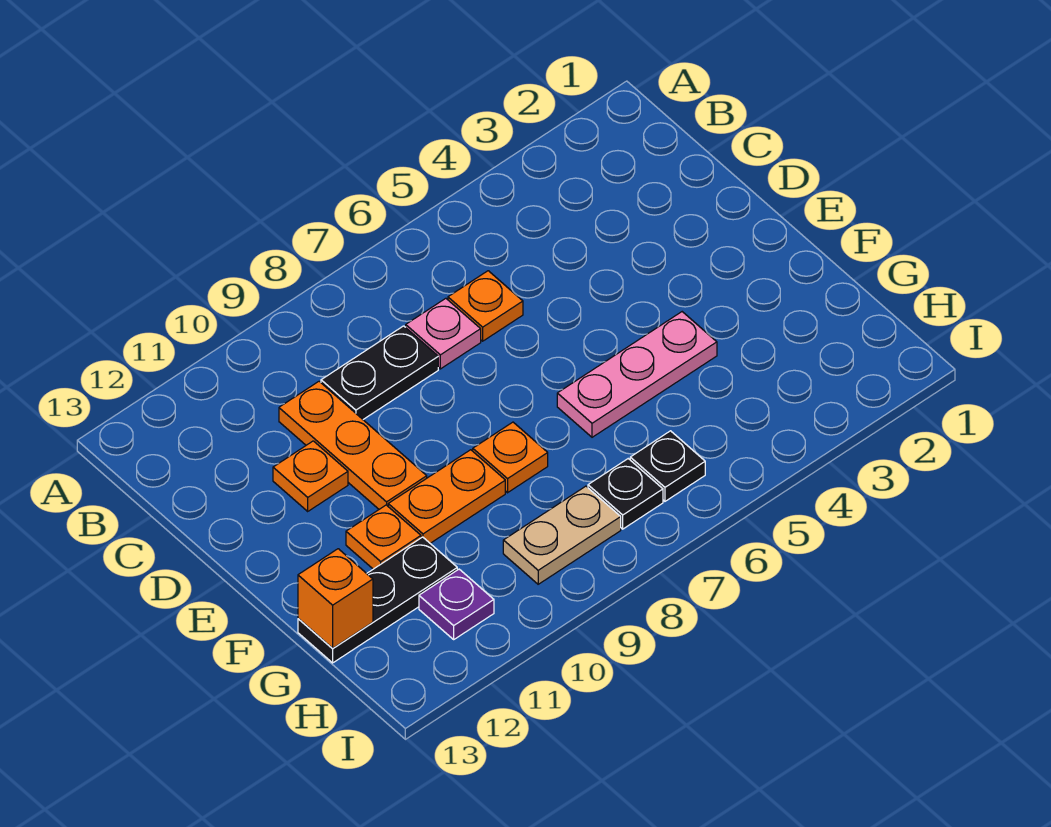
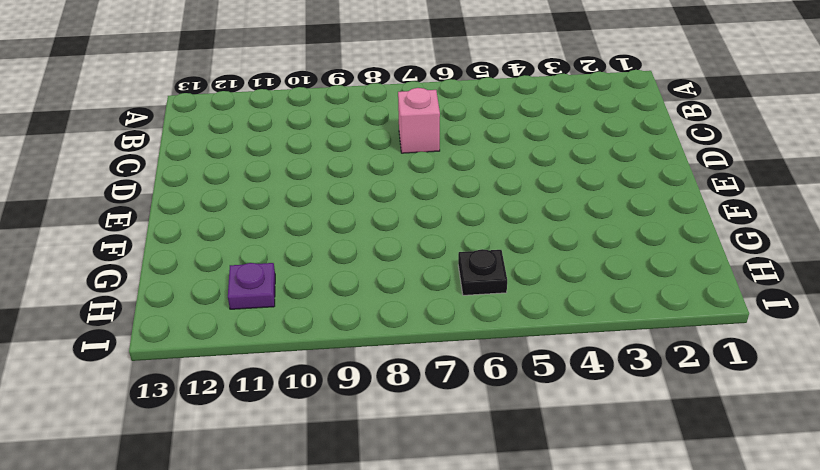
pink brick C7 level 1 -> pink plate C7 level 1
none -> orange plate C6 level 1
none -> black plate C8:C9 level 1
none -> orange plate C10:E10 level 1

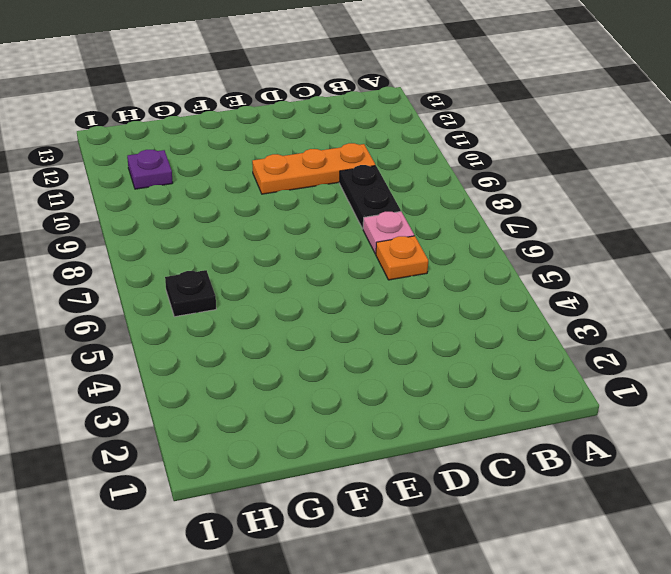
none -> orange plate D11 level 1
none -> pink plate F4:F6 level 1
none -> orange plate F8 level 1

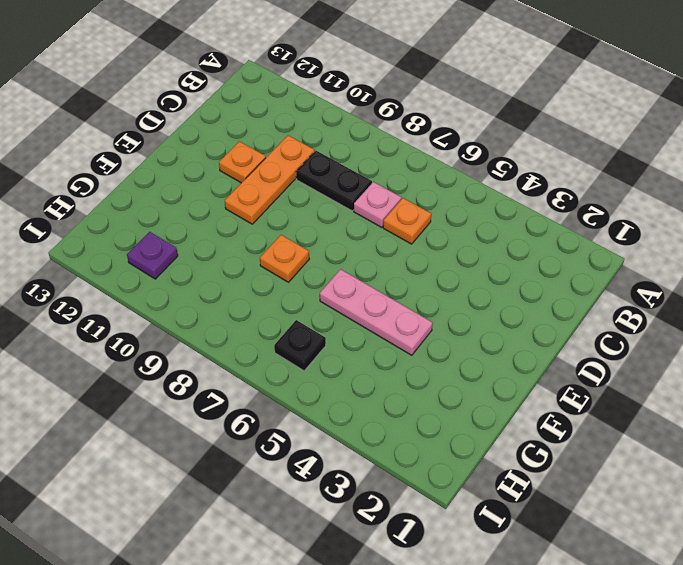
none -> orange plate F9:F10 level 1
none -> orange plate F11 level 1
none -> black plate G11:G13 level 1

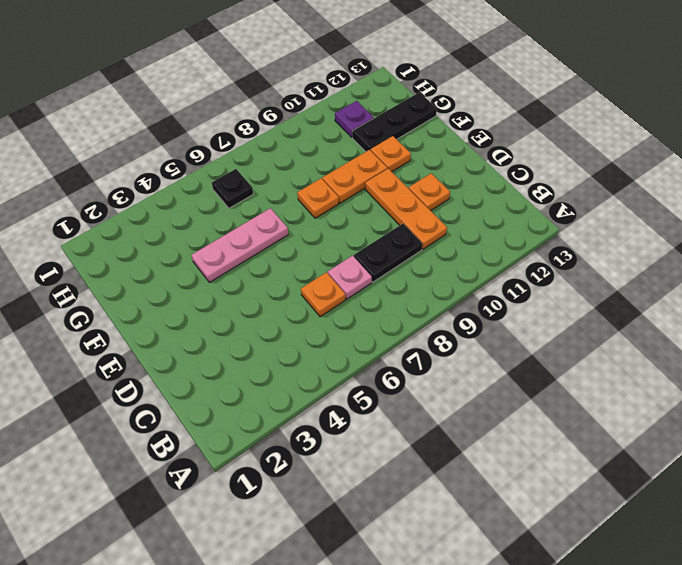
none -> black plate H7 level 1
none -> tan plate H8:H9 level 1
none -> orange brick G13 level 2

